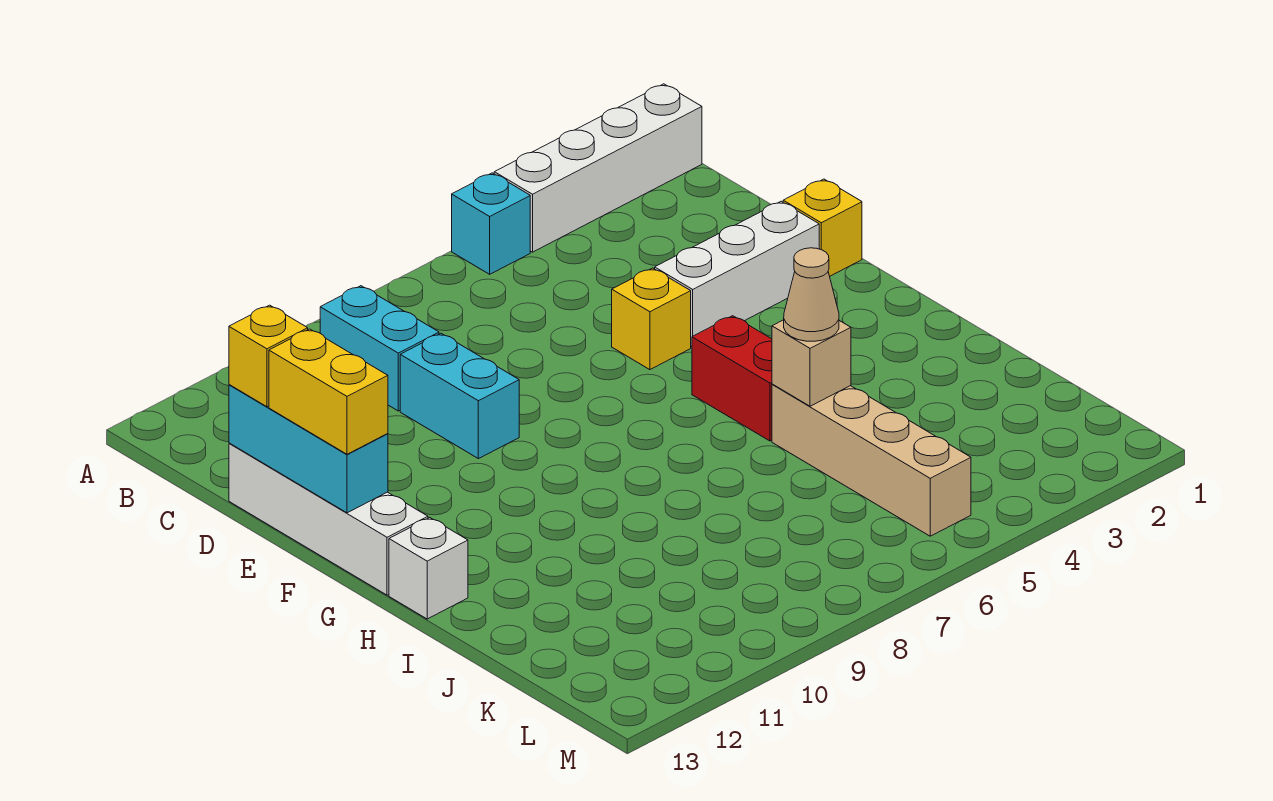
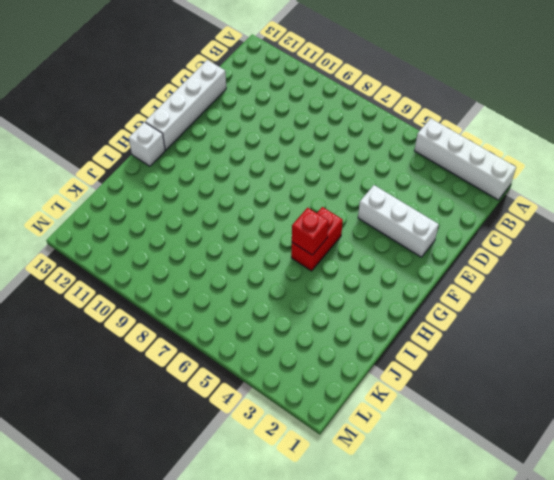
red brick H5 level 2 -> none
none -> cyan brick A5 level 1
none -> cyan brick B9:C9 level 1
none -> cyan brick D9:E9 level 1

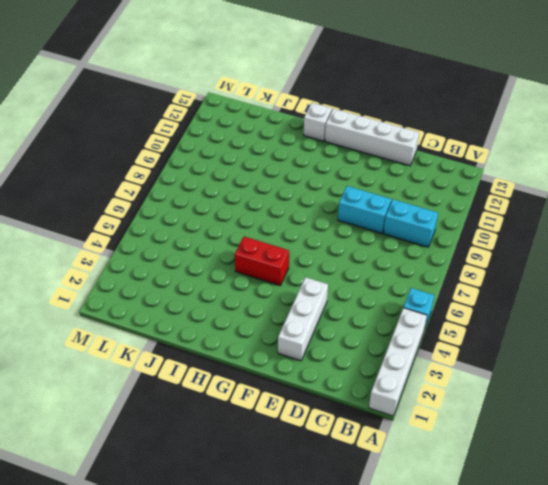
none -> yellow brick E1 level 1
none -> yellow brick E5 level 1
none -> tan brick I5:L5 level 1

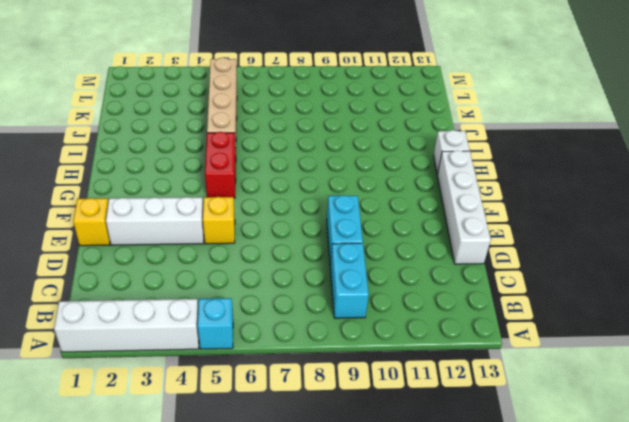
none -> cyan brick D13:F13 level 2
none -> tan brick I5 level 2
none -> yellow brick D13 level 3

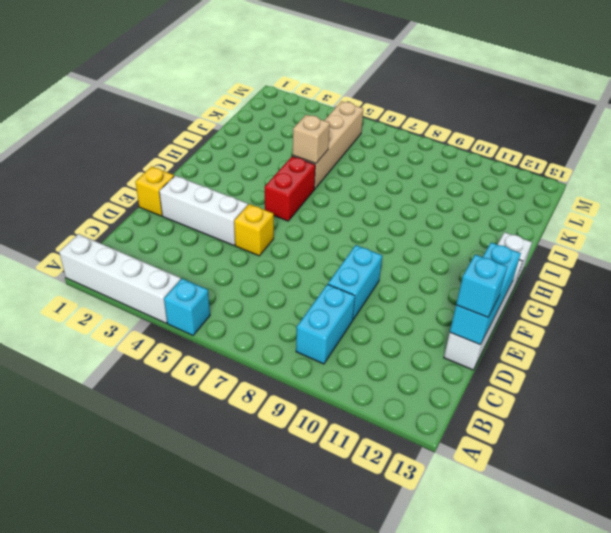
cyan brick D13 level 3 -> yellow brick D13 level 3
none -> yellow brick E13:F13 level 3
none -> tan cone I5 level 3

